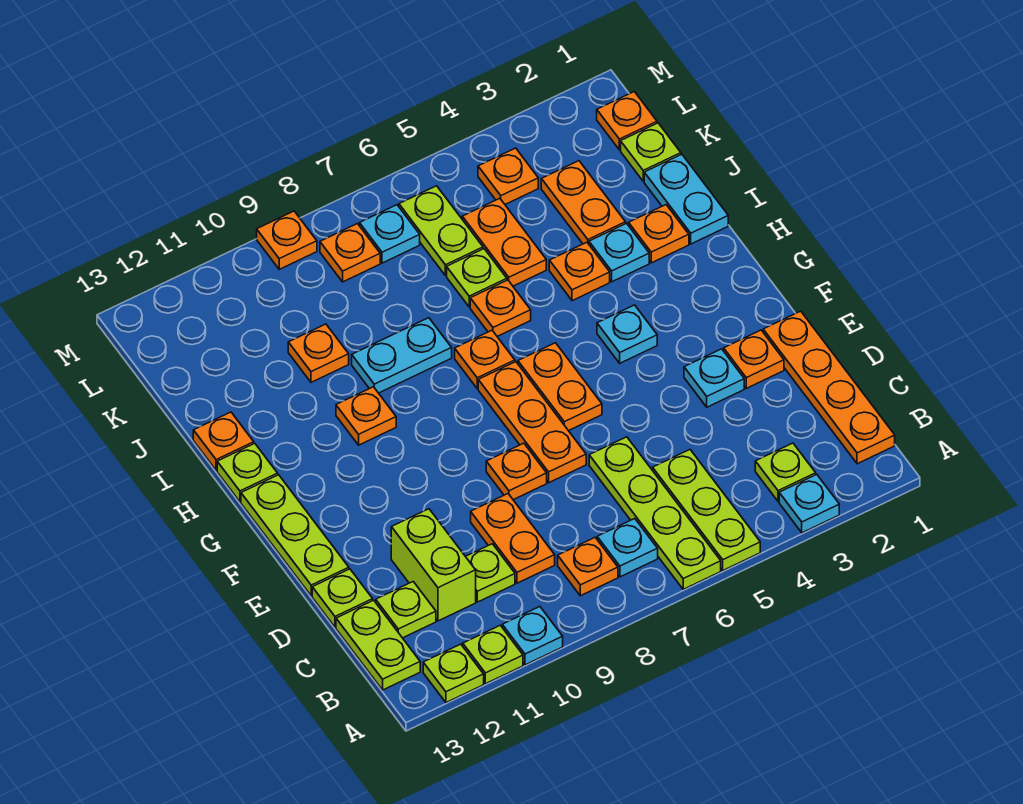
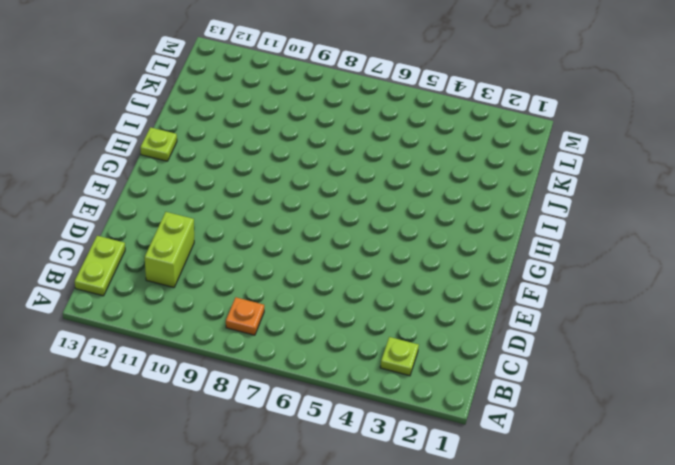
none -> cyan plate A3 level 1
none -> lime plate A5:C5 level 1
none -> lime plate A6:D6 level 1
none -> cyan plate A10 level 1

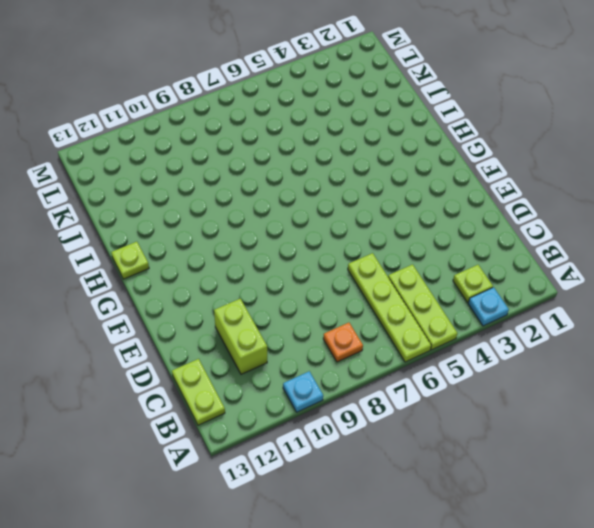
none -> lime plate A11 level 1
none -> lime plate A12 level 1
none -> orange plate B1:E1 level 1
none -> cyan plate B7 level 1

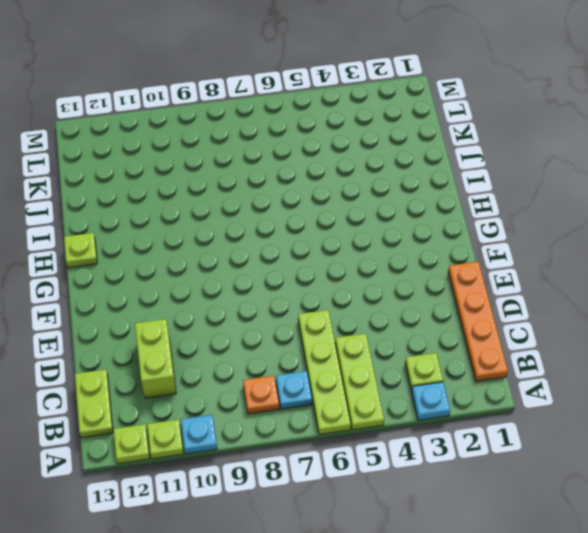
none -> orange plate C9:D9 level 1
none -> lime plate C10 level 1
none -> lime plate C12 level 1
none -> lime plate D13 level 1

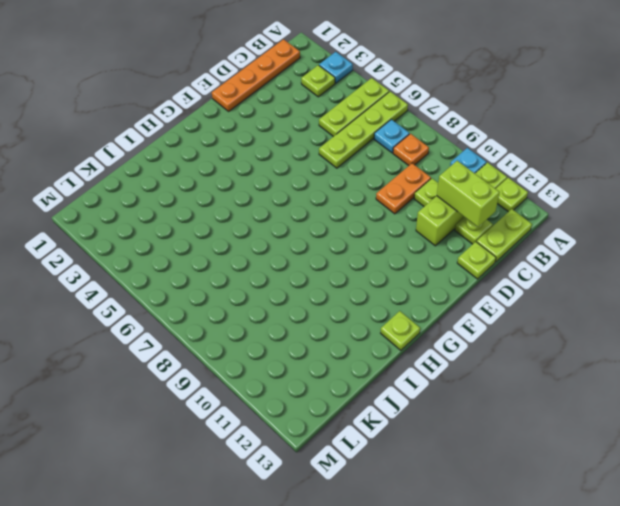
lime brick C11:C12 level 2 -> none
none -> orange plate E2 level 1
none -> cyan plate E3 level 1
none -> orange plate E7:G7 level 1
none -> orange plate E8 level 1

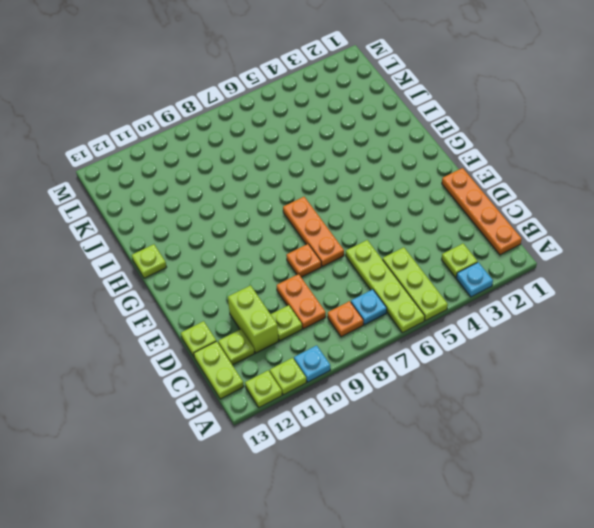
none -> orange plate E2 level 1
none -> cyan plate E3 level 1
none -> lime plate E13:G13 level 1
none -> orange plate F6:G6 level 1

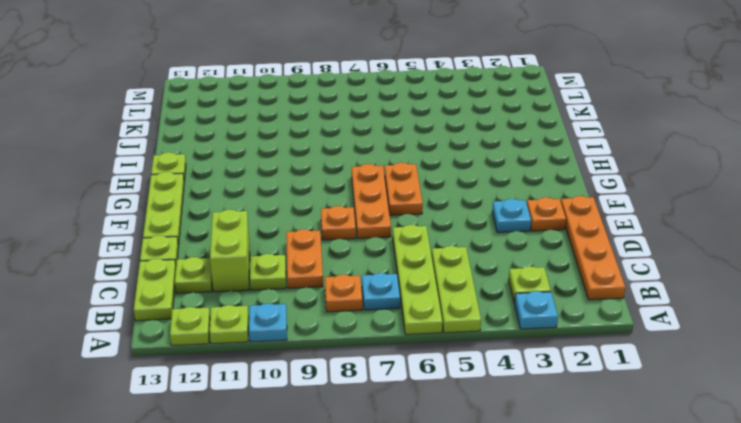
none -> cyan plate G4 level 1
none -> orange plate H7 level 1
none -> orange plate H10 level 1
none -> cyan plate I1:J1 level 1

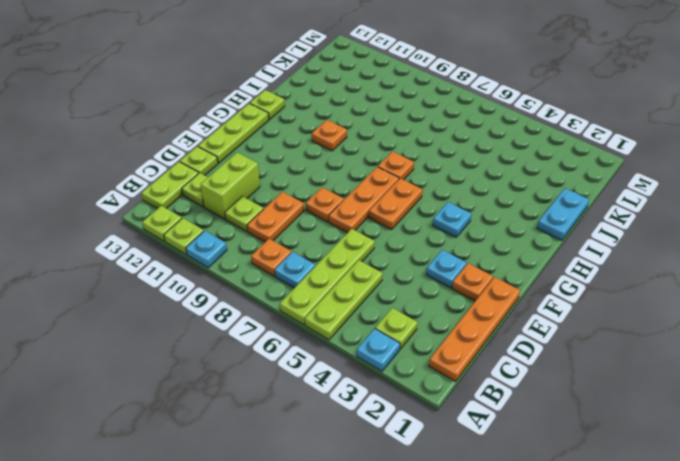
none -> orange plate I2 level 1
none -> cyan plate I3 level 1
none -> orange plate I4 level 1
none -> orange plate I6 level 1

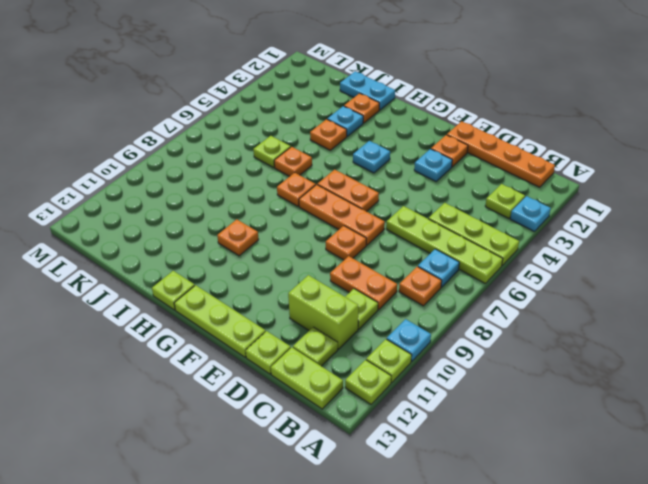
none -> cyan plate I8:I9 level 1
none -> orange plate I13 level 1
none -> orange plate J3:K3 level 1
none -> orange plate J5:K5 level 1

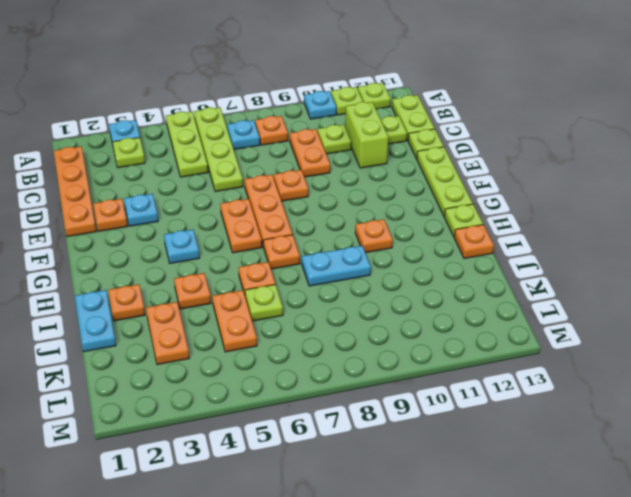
none -> cyan plate I3 level 1
none -> orange plate J10 level 1
none -> lime plate K1 level 1
none -> lime plate K6:L6 level 1

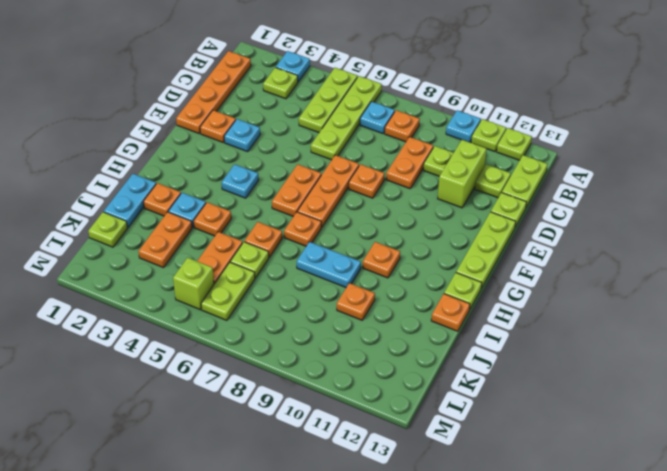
lime brick L5 level 1 -> none
none -> orange plate L1 level 1
none -> orange plate L4 level 1
none -> cyan plate L7 level 1
none -> orange plate L8 level 1

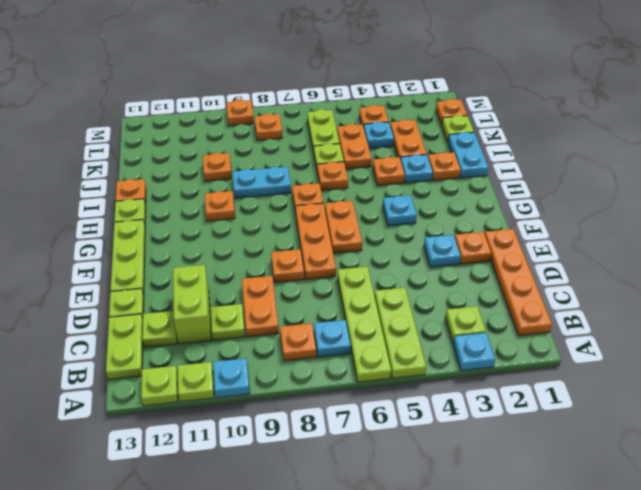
cyan plate K4 level 1 -> cyan plate L7 level 1

